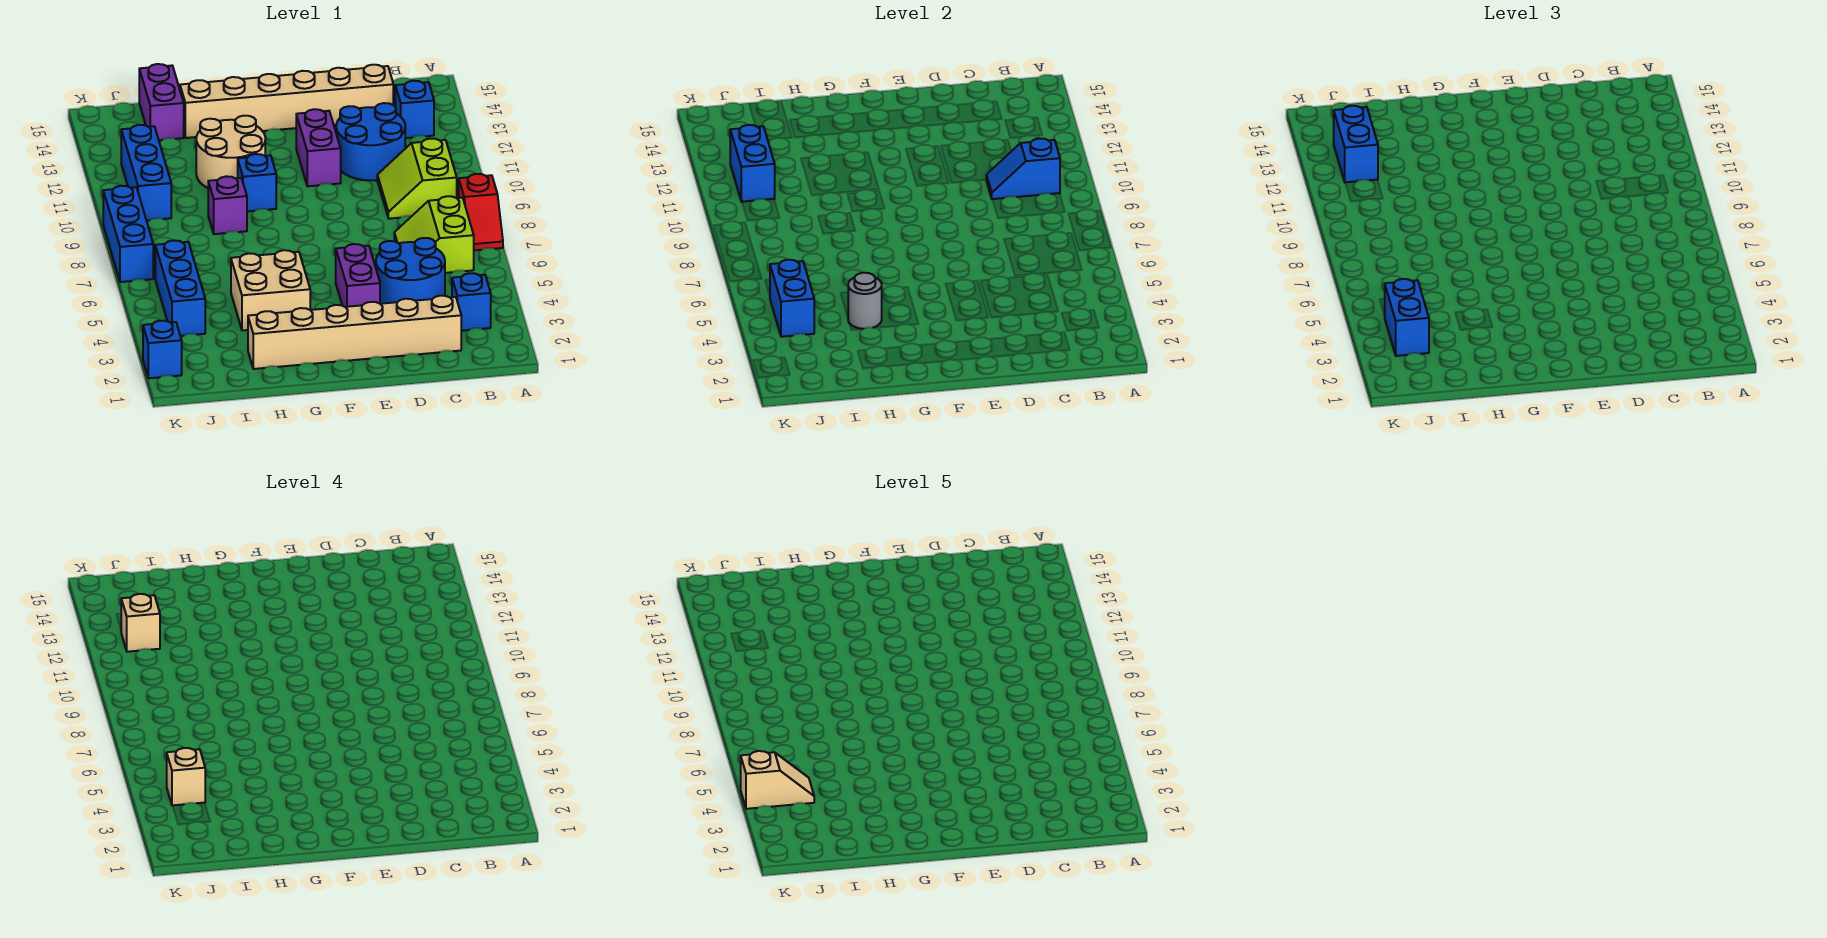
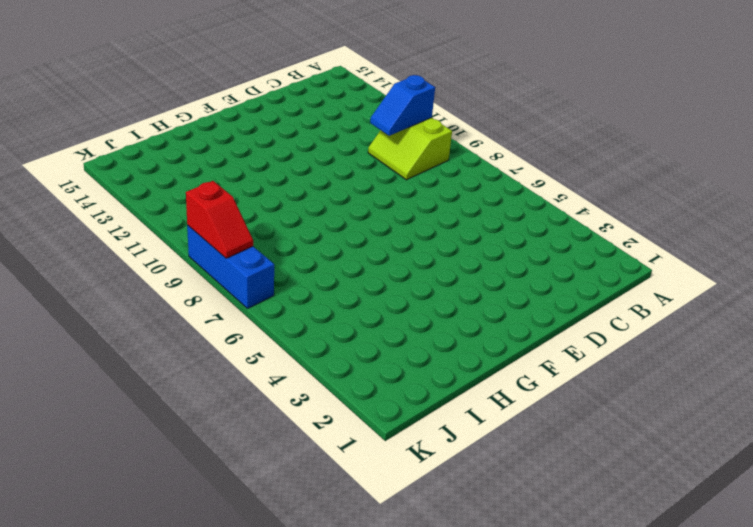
red slope K8:K9 level 2 top 9 -> red slope A7:A8 level 1 top 8
none -> blue brick B3 level 1
none -> lime slope B6:C7 level 1 top B
none -> blue brick B13 level 1

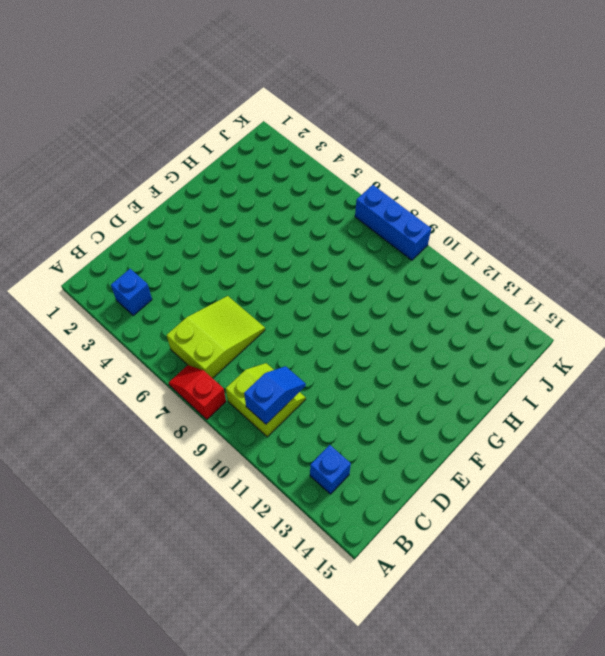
lime slope B6:D7 level 1 top B -> lime slope B6:C7 level 1 top B
none -> tan brick C2:H2 level 1
none -> blue round brick C4:D5 level 1
none -> blue round brick C11:D12 level 1

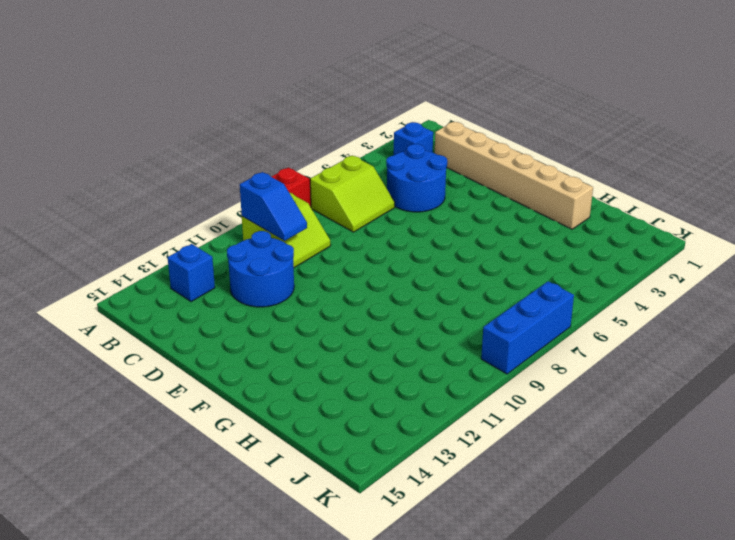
none -> tan brick C14:H14 level 1
none -> purple brick E4:E5 level 1
none -> purple brick E11:E12 level 1

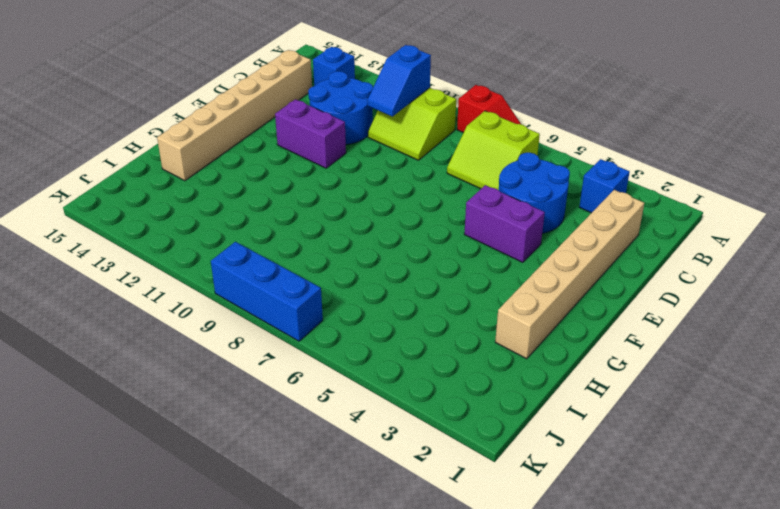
none -> tan brick G4:H5 level 1
none -> blue brick G10 level 1
none -> tan round brick G11:H12 level 1

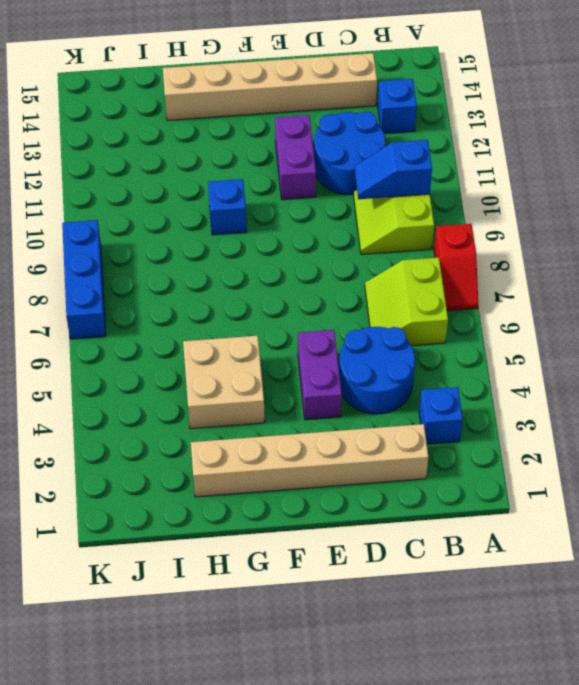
none -> tan round brick G11:H12 level 1
none -> purple brick H9 level 1
none -> purple brick I14:I15 level 1

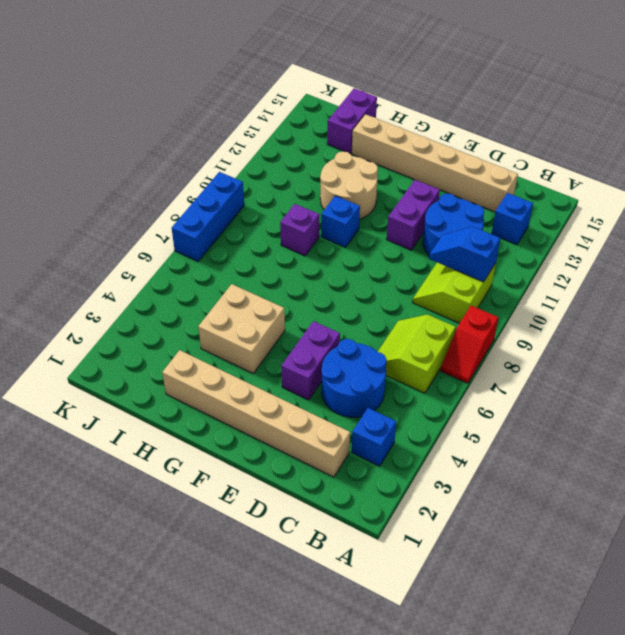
none -> blue brick J4:J6 level 1
none -> blue brick J10:J12 level 1
none -> blue brick K2 level 1

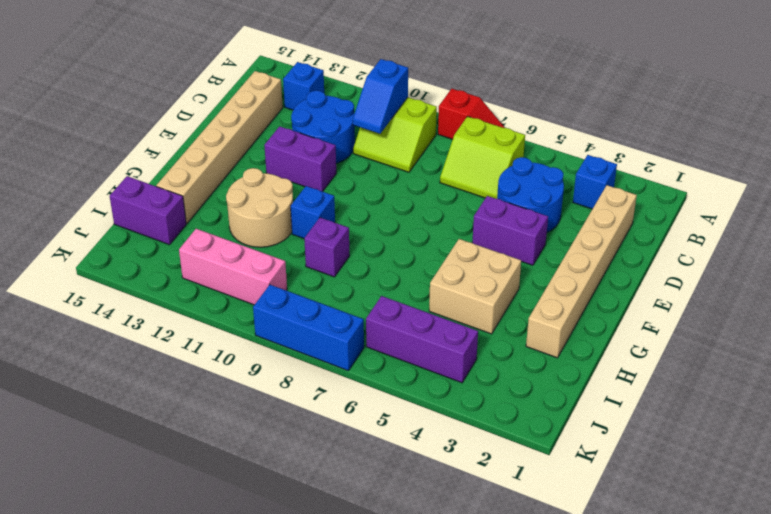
purple brick J4:J6 level 1 -> blue brick J4:J6 level 1
pink brick J10:J12 level 1 -> blue brick J10:J12 level 1
none -> blue brick K2 level 1
none -> grey round brick H4 level 2
none -> blue brick J4:J5 level 2

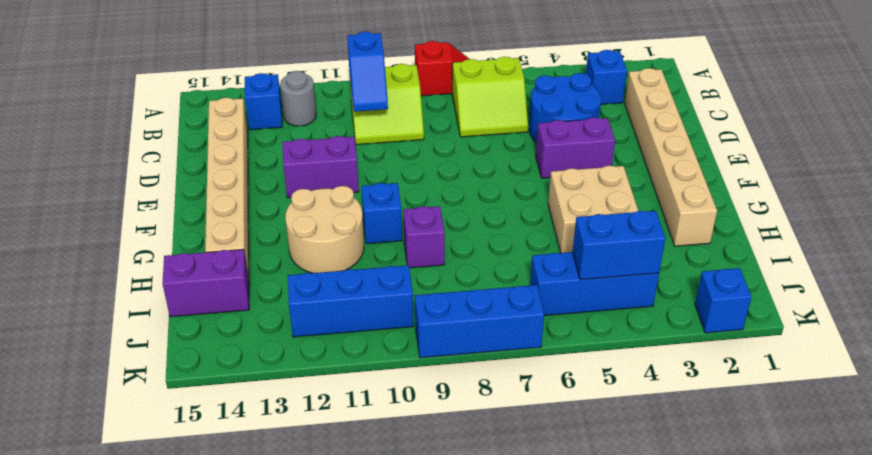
grey round brick B12 level 1 -> grey round brick H4 level 2
none -> blue round brick C11:D12 level 1
none -> blue brick J11:J12 level 2
none -> blue brick J3:J4 level 3

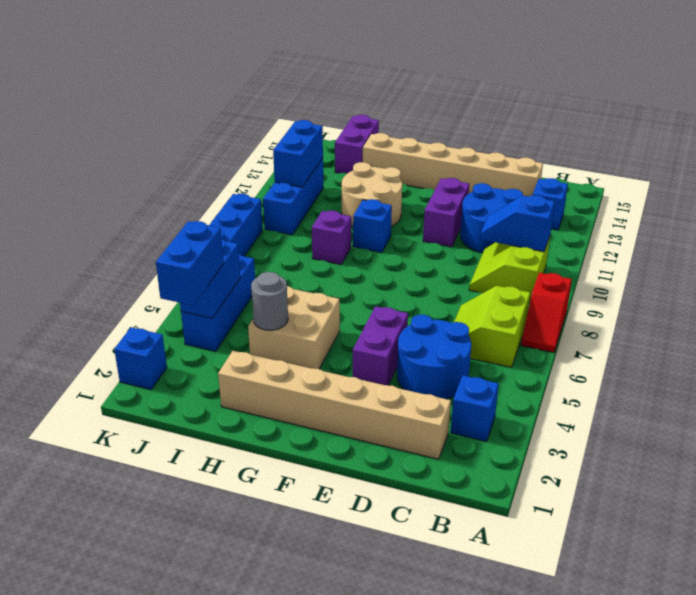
none -> blue brick J12:J13 level 3
none -> tan brick J4 level 4
none -> tan brick J12 level 4

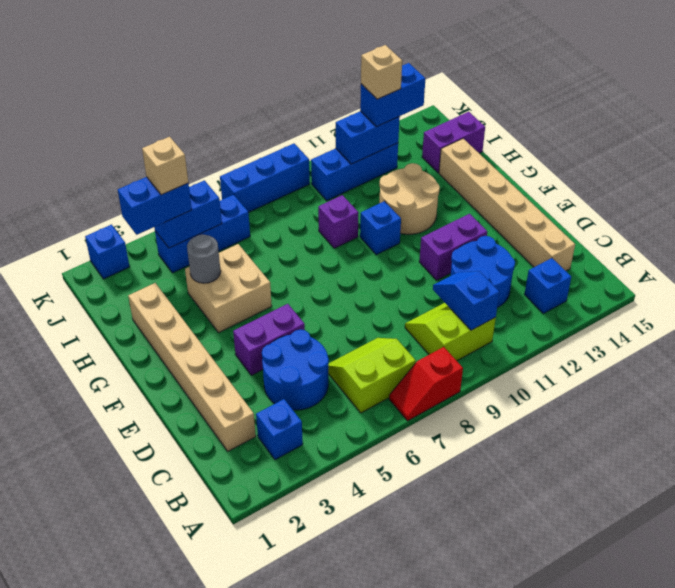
none -> tan slope J4:K4 level 5 top K

